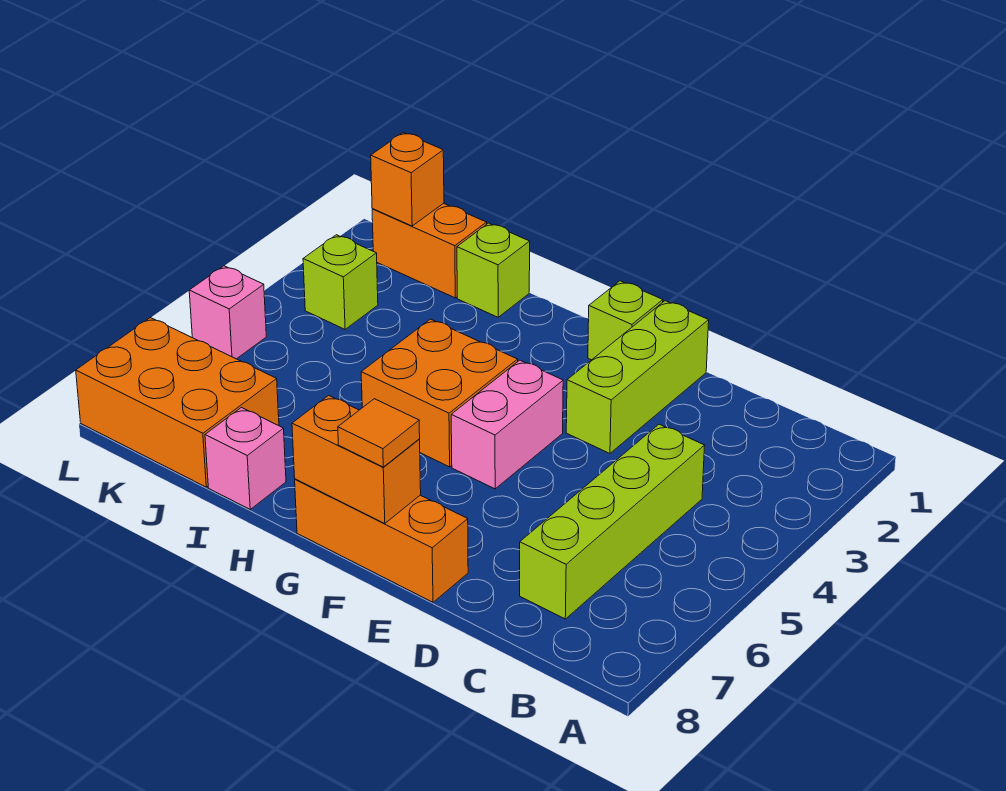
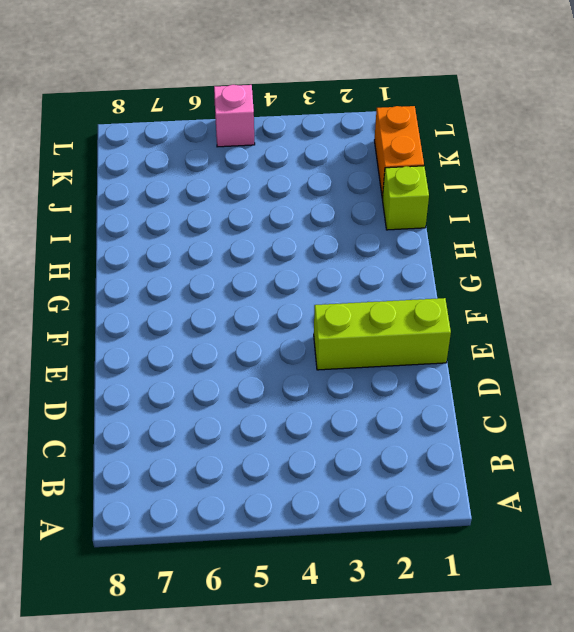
none -> lime brick C4:C7 level 1
none -> orange brick E8:G8 level 1
none -> lime brick F1 level 1

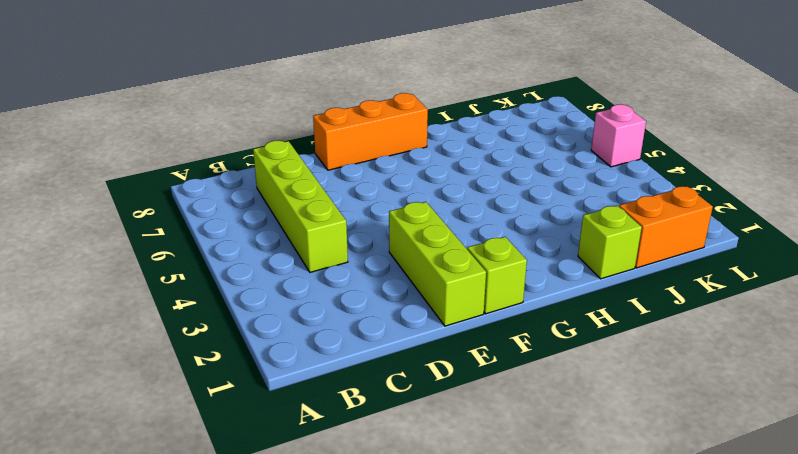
none -> pink brick F4:F5 level 1
none -> orange brick G4:H5 level 1
none -> pink brick I8 level 1

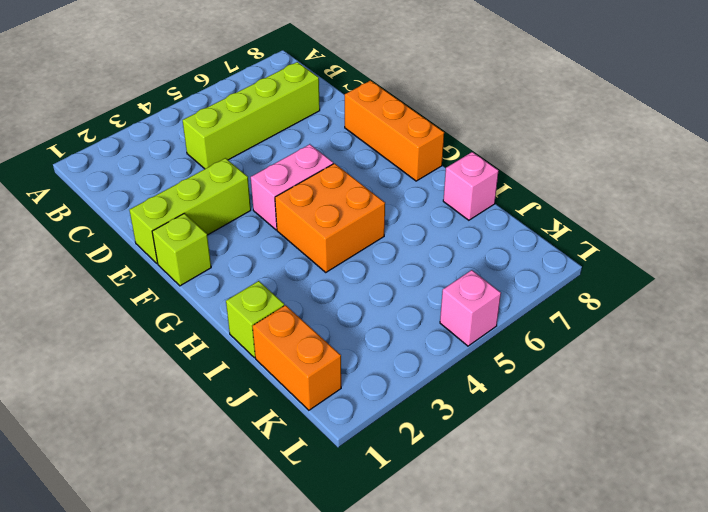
none -> orange brick J7:L8 level 1
none -> lime brick K3 level 1
none -> orange brick F8:G8 level 2

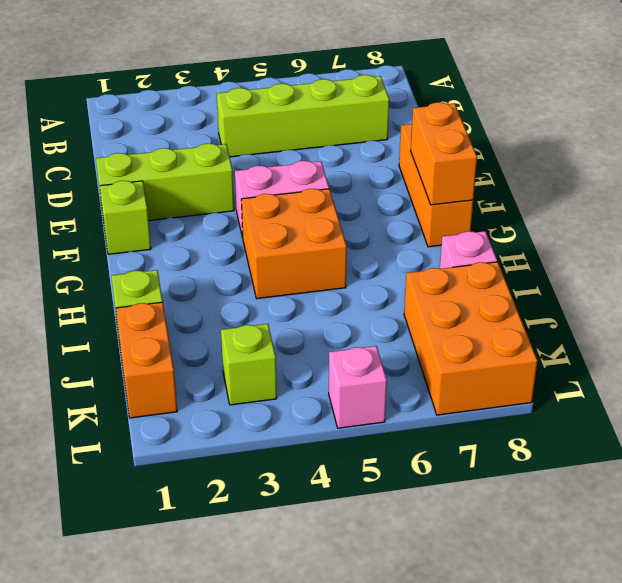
none -> orange brick K1 level 2
none -> orange tile F8 level 3

